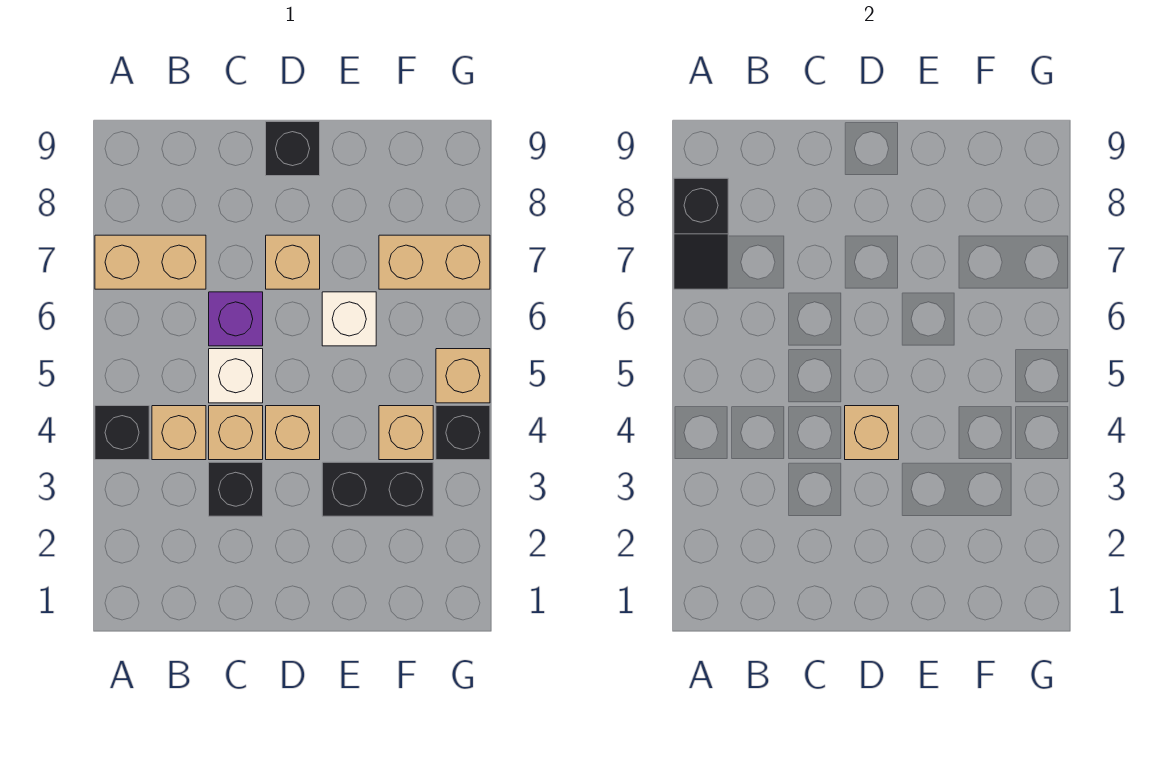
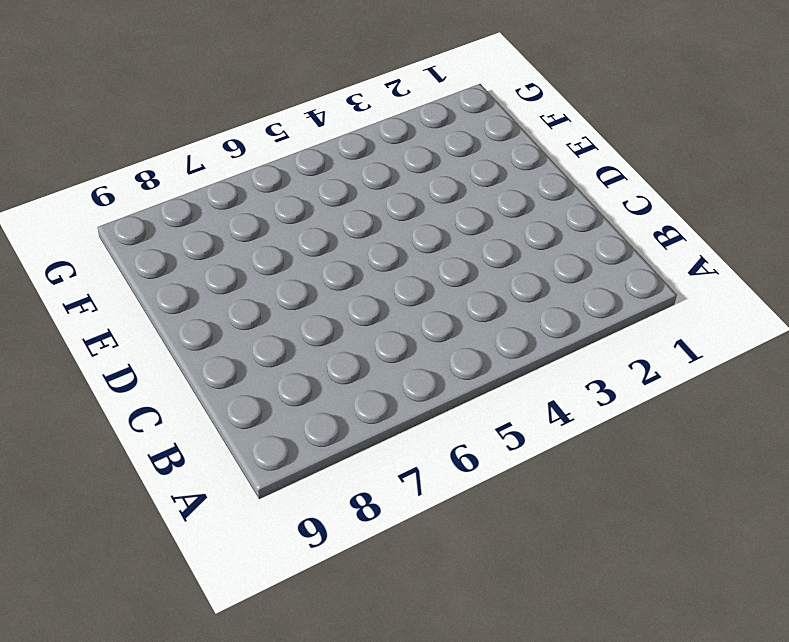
none -> black brick A4 level 1
none -> tan brick A7:B7 level 1
none -> tan brick B4 level 1

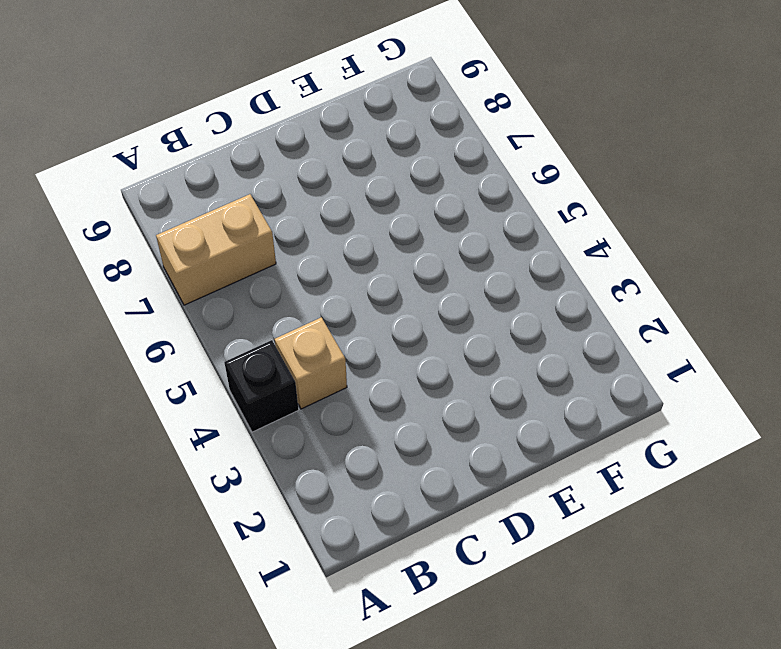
none -> black brick C3 level 1
none -> tan brick C4 level 1
none -> white brick C5 level 1

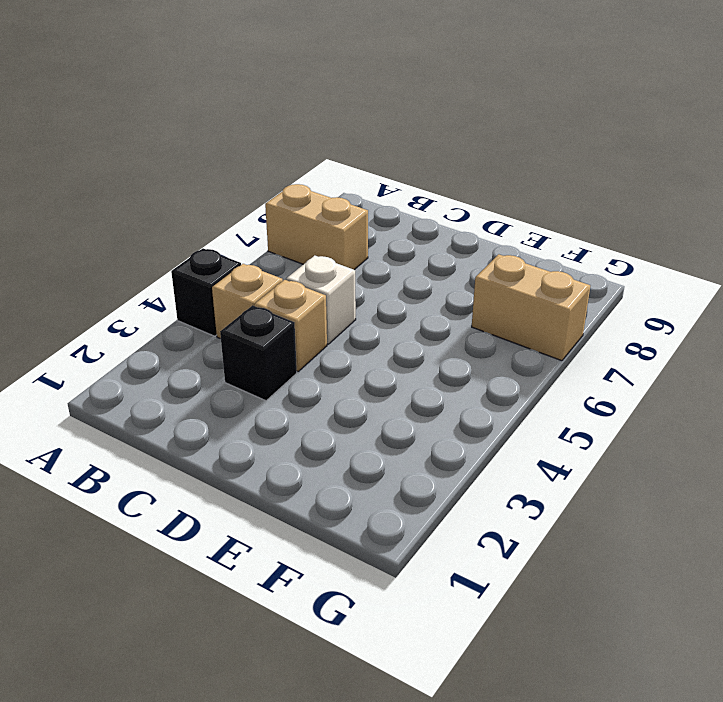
none -> purple brick C6 level 1
none -> tan brick D4 level 1
none -> tan brick D7 level 1

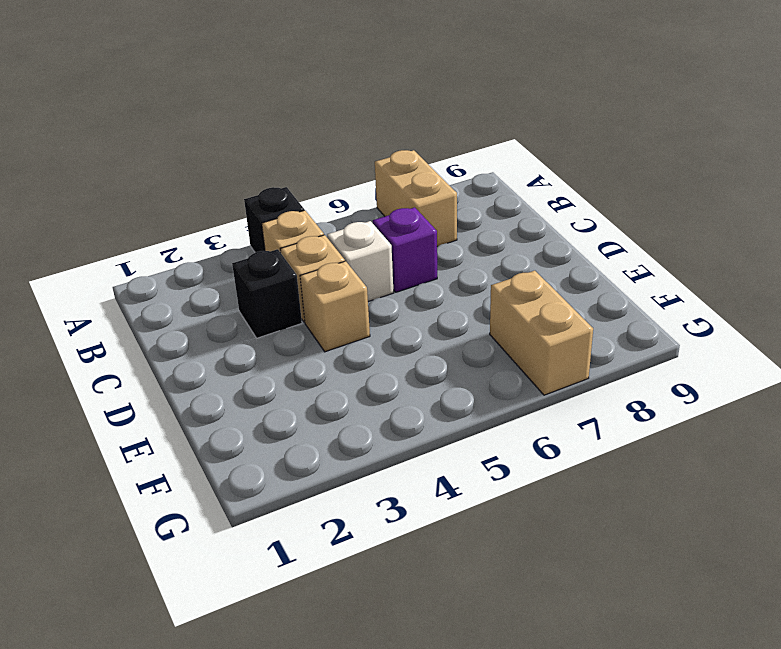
none -> tan brick D7 level 1
none -> black brick D9 level 1
none -> black brick E3:F3 level 1

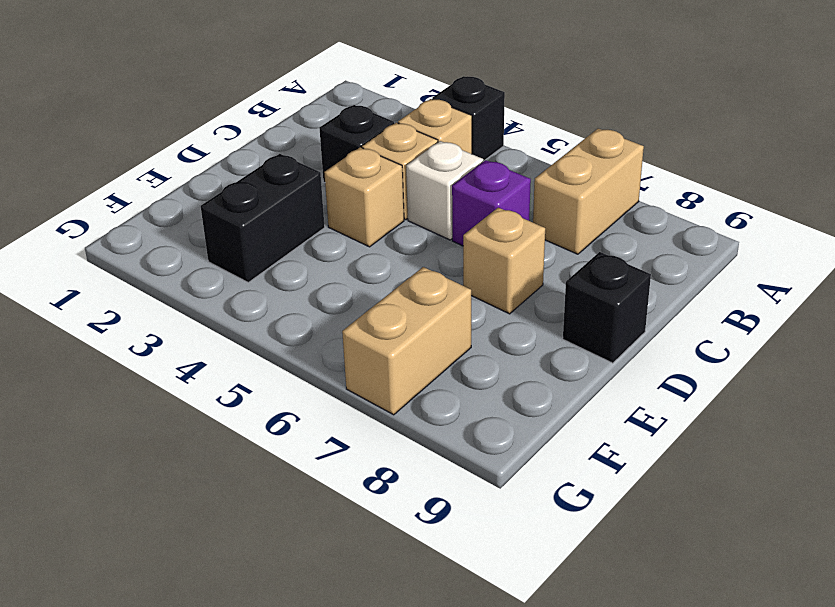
none -> white brick E6 level 1
none -> tan brick F4 level 1
none -> black brick G4 level 1

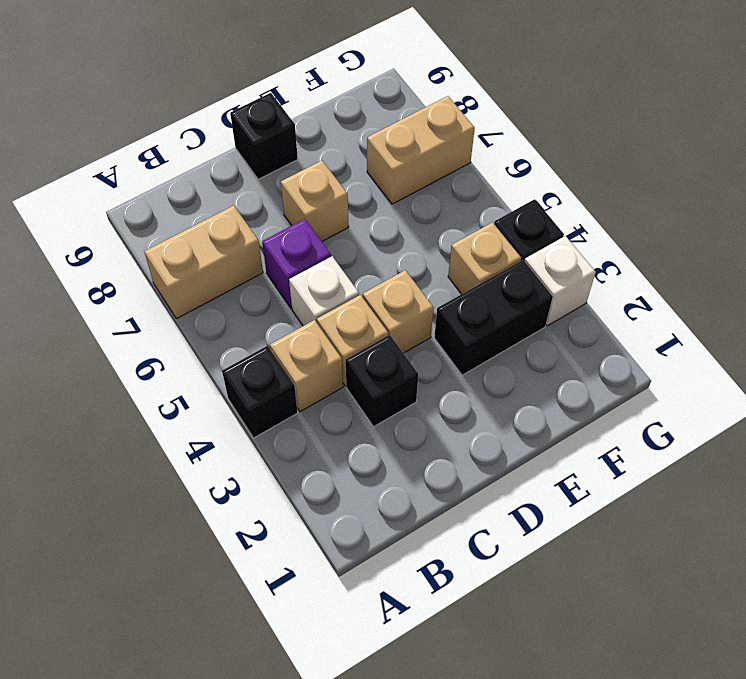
white brick G3 level 1 -> white brick E6 level 1
none -> tan brick G5 level 1
none -> black slope A7:A8 level 2 top 8
none -> tan brick D4 level 2

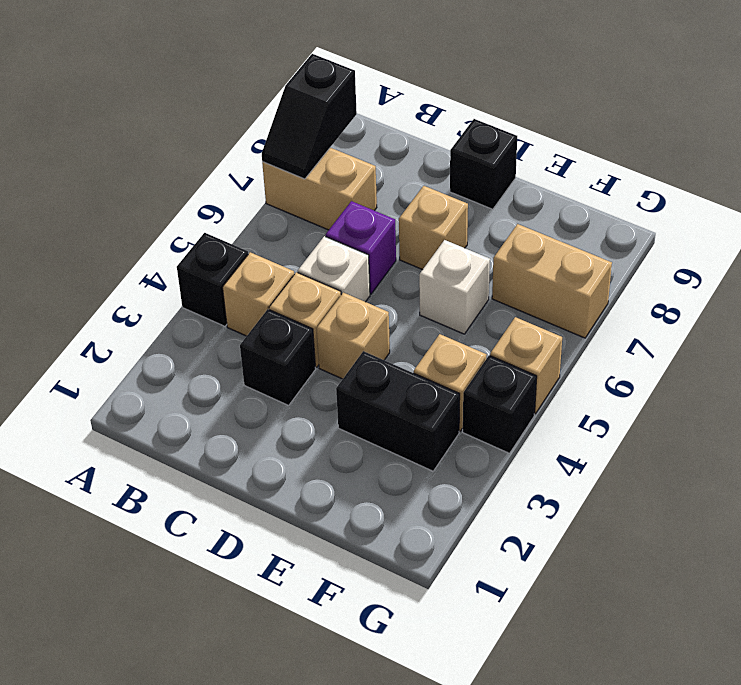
none -> tan brick D4 level 2

